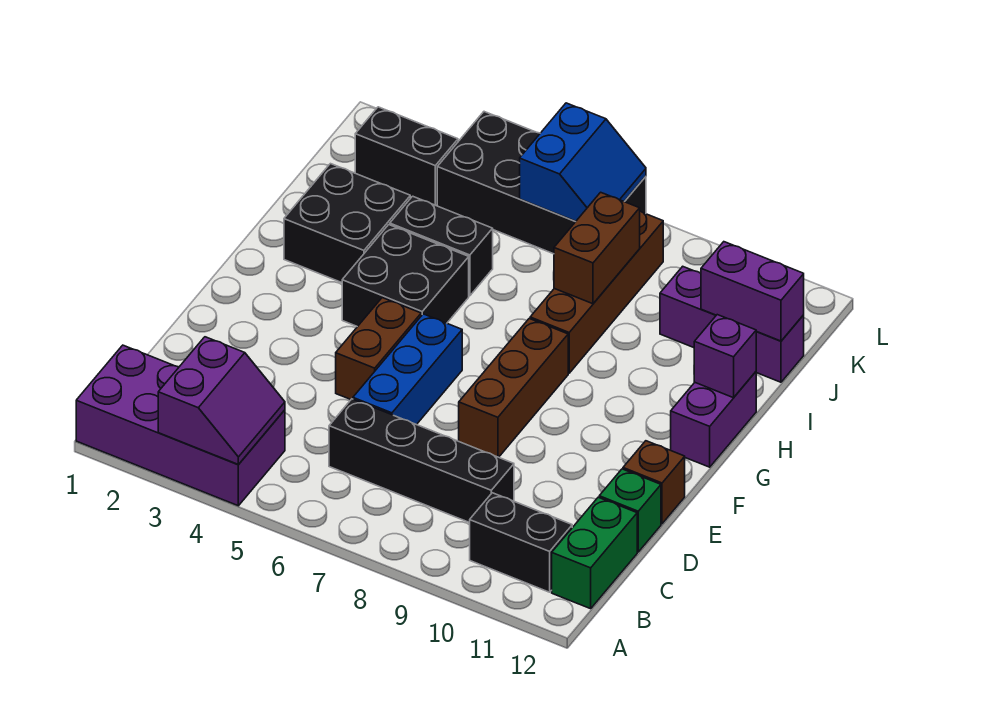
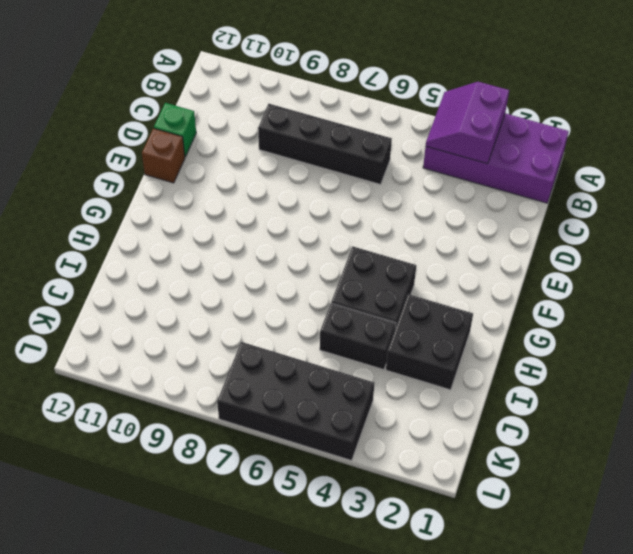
none -> black brick B10:B11 level 1
none -> green brick B12:C12 level 1
none -> blue brick D6:F6 level 1

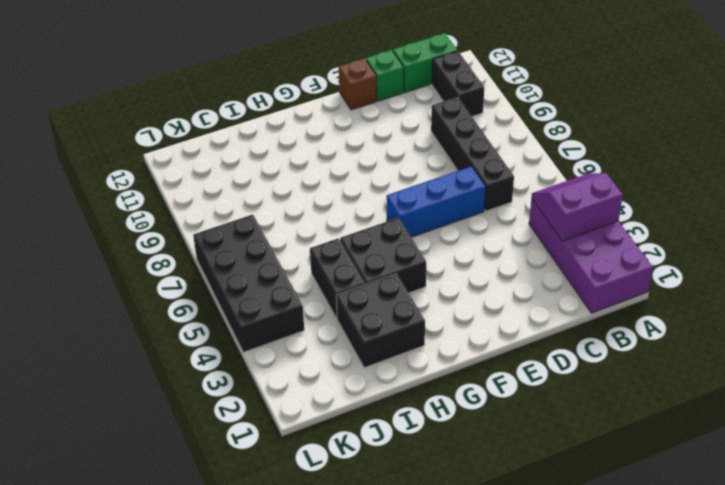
none -> brown brick E5:F5 level 1
none -> brown brick E8:G8 level 1
none -> purple brick G12:H12 level 1

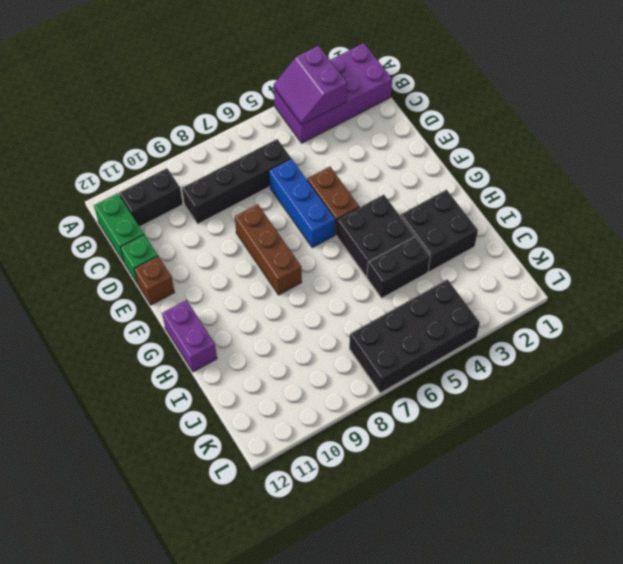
none -> brown brick H8:K8 level 1
none -> purple brick J10:J12 level 1
none -> black brick K2:K3 level 1

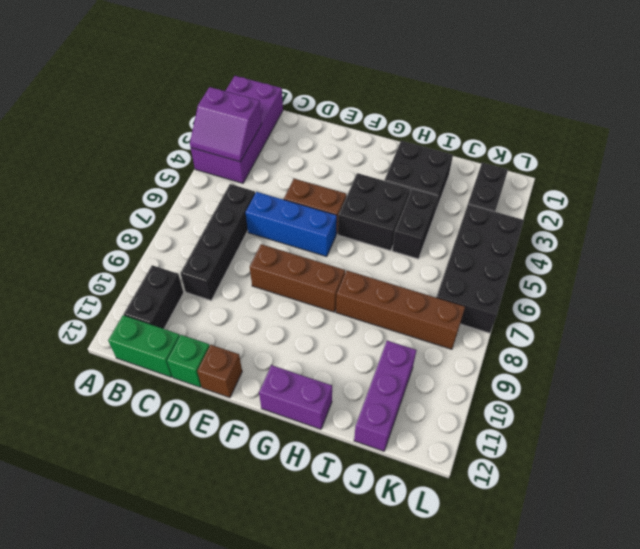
none -> purple brick H12 level 2
none -> brown brick I8:J8 level 2
none -> purple brick J11:J12 level 2

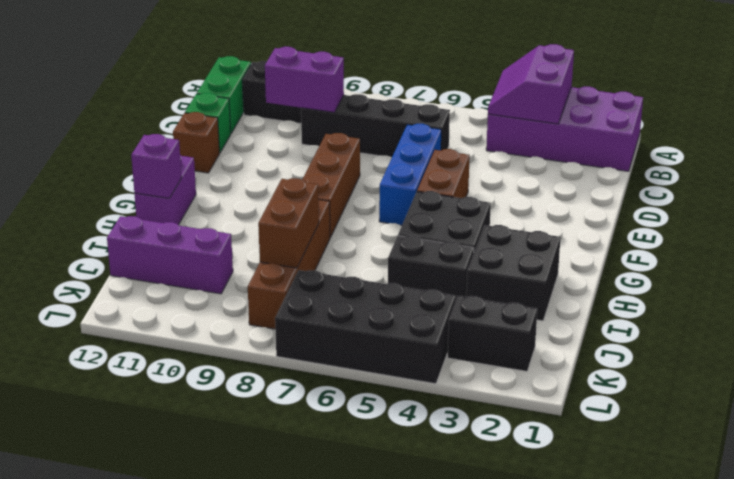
purple brick C9:C10 level 2 -> purple brick J11:J12 level 2
none -> blue slope K6:L7 level 2 top 6

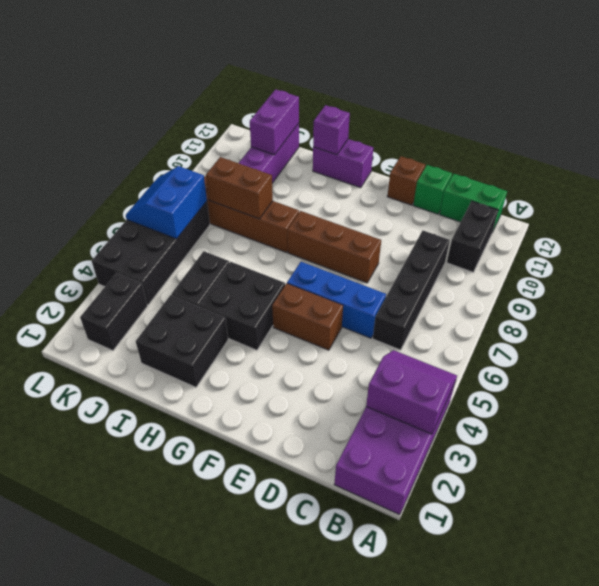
blue slope K6:L7 level 2 top K -> blue slope K6:L7 level 2 top 6

